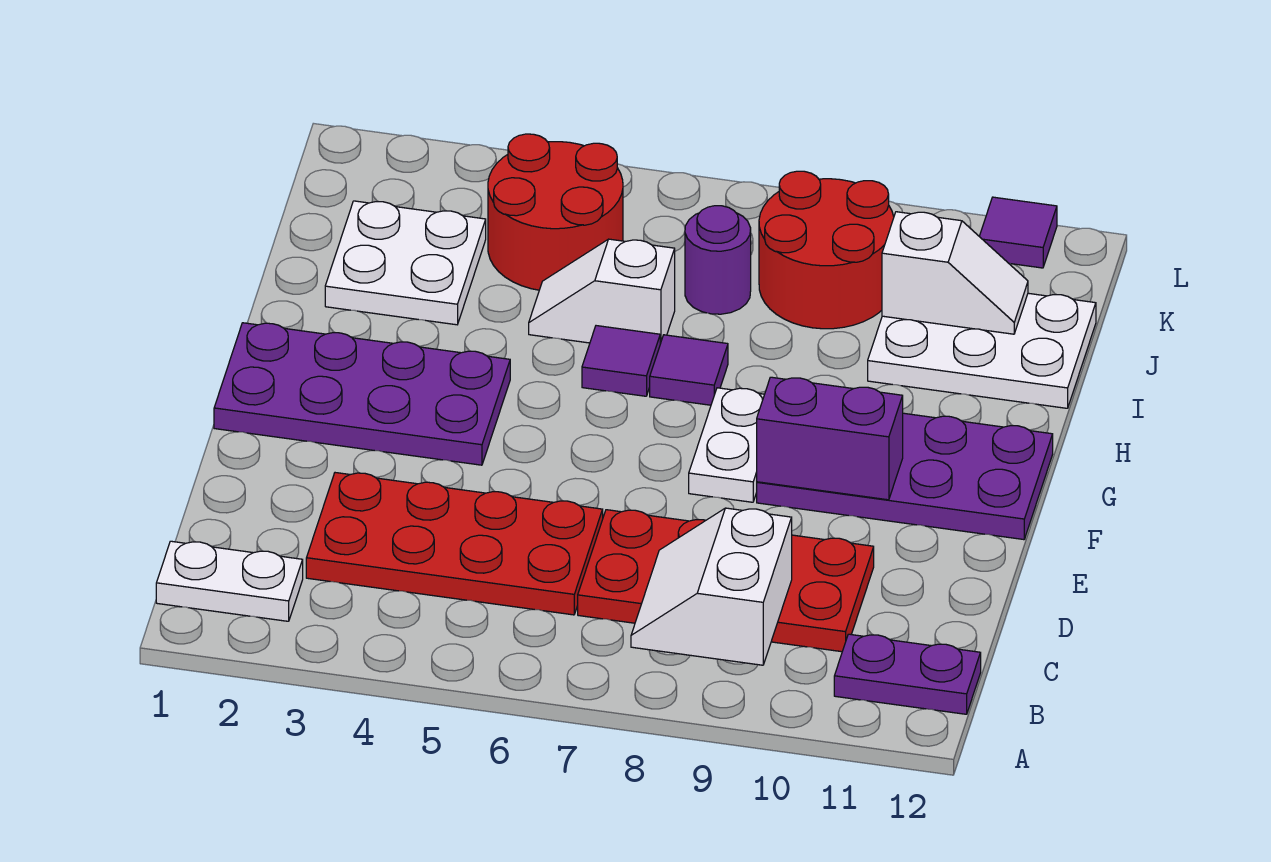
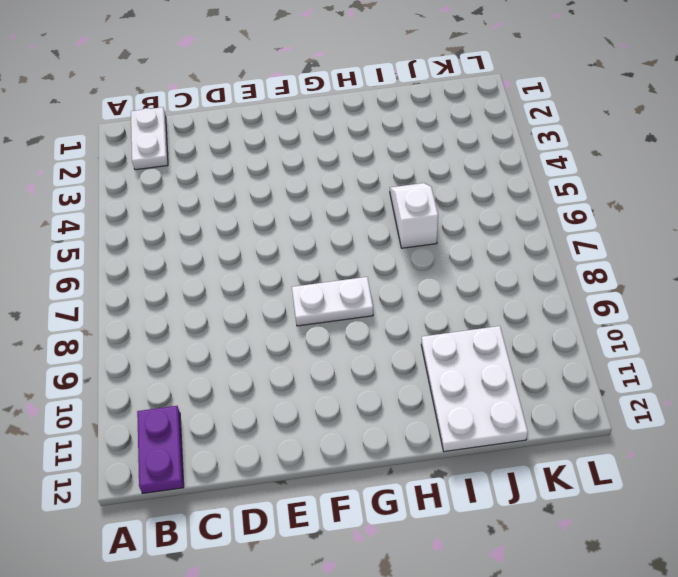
none -> red plate C3:D6 level 1
none -> red plate C7:D10 level 1
none -> purple plate F1:G4 level 1

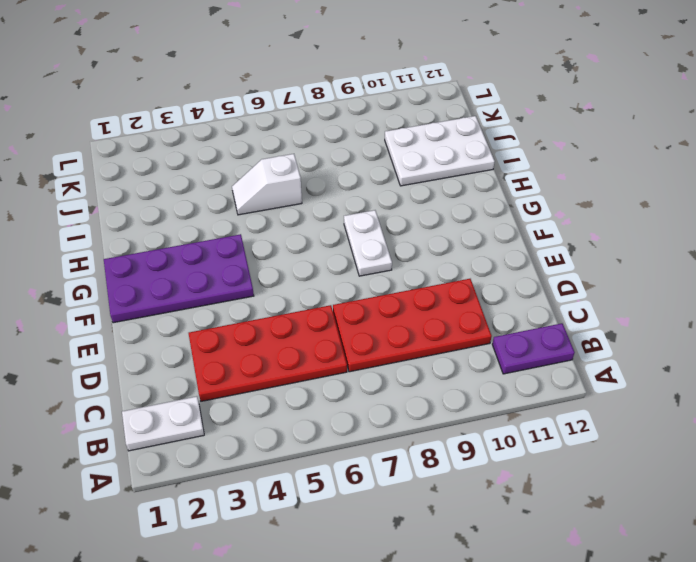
none -> purple plate F9:G12 level 1
none -> purple tile H6 level 1
none -> purple tile H7 level 1

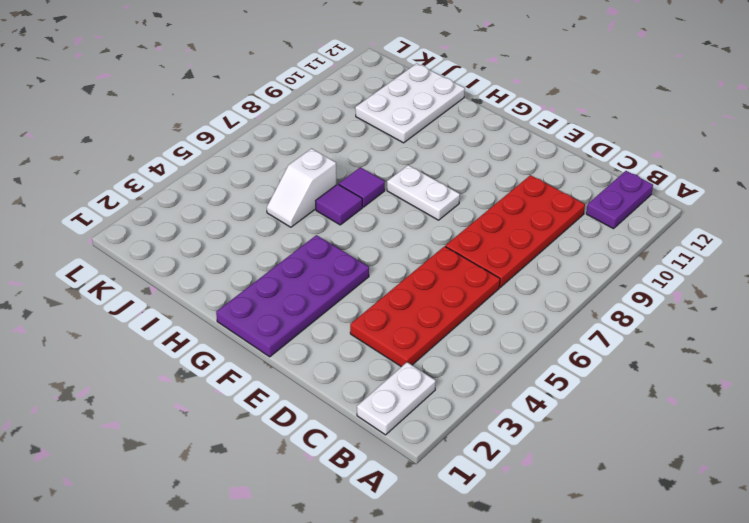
none -> purple plate F9:G12 level 1
none -> white plate I2:J3 level 1
none -> red round brick J4:K5 level 1

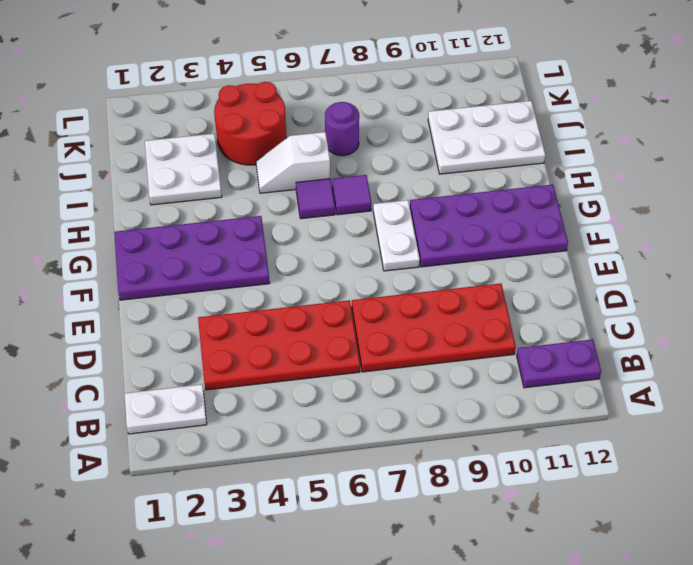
none -> red round brick J8:K9 level 1
none -> purple tile L11 level 1
none -> white slope B8:C9 level 2 top 9

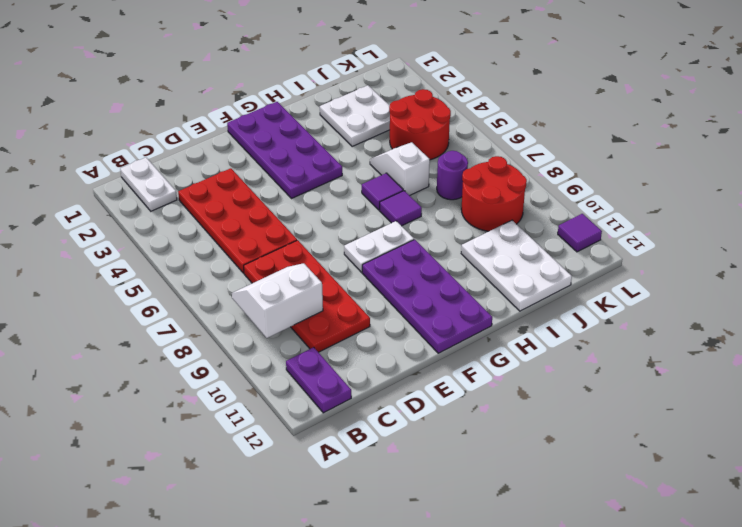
none -> purple brick F9:F10 level 2
none -> white slope J10:J11 level 2 top 10

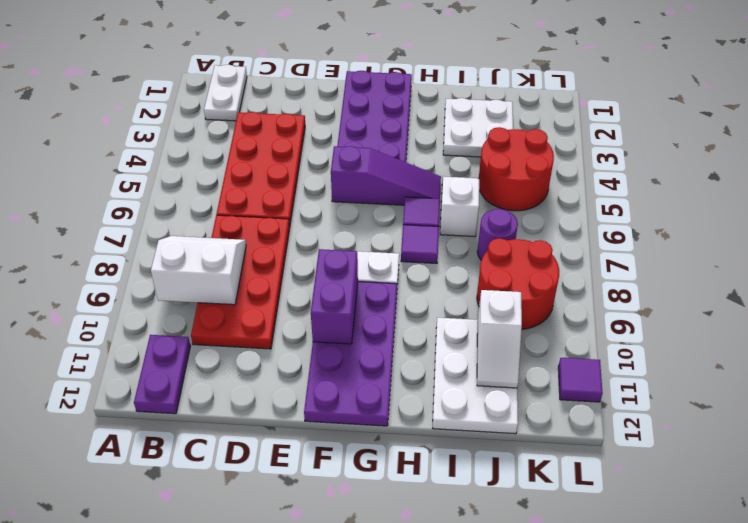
purple slope F5:H5 level 1 top F -> none

